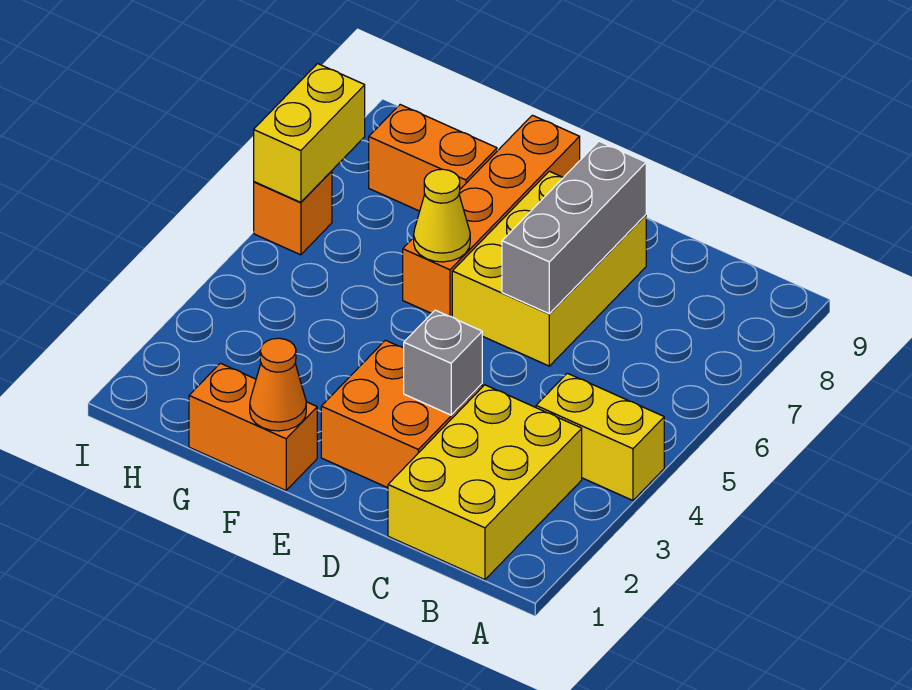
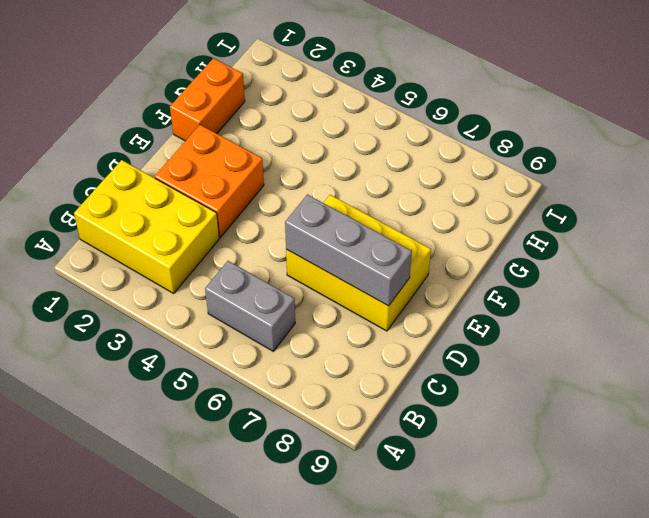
grey brick B5:B6 level 1 -> none
none -> yellow brick A4:B4 level 1
none -> orange brick F6:F9 level 1
none -> orange brick G8:H8 level 1

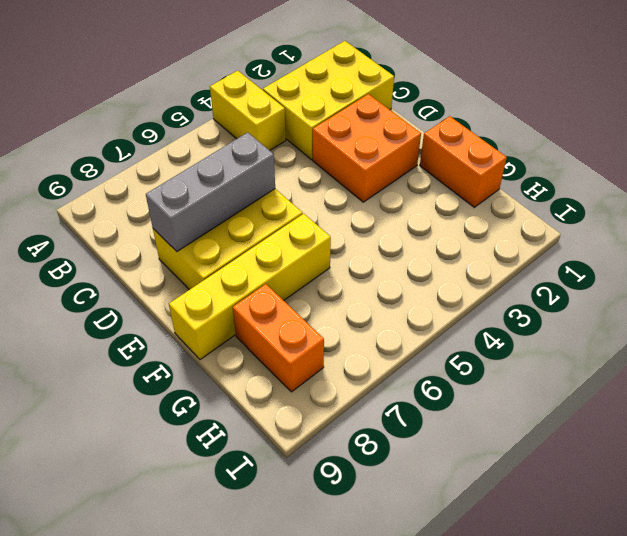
yellow brick F6:F9 level 1 -> orange brick F6:F9 level 1
none -> orange brick I6 level 1
none -> grey brick D3 level 2
none -> orange cone F1 level 2

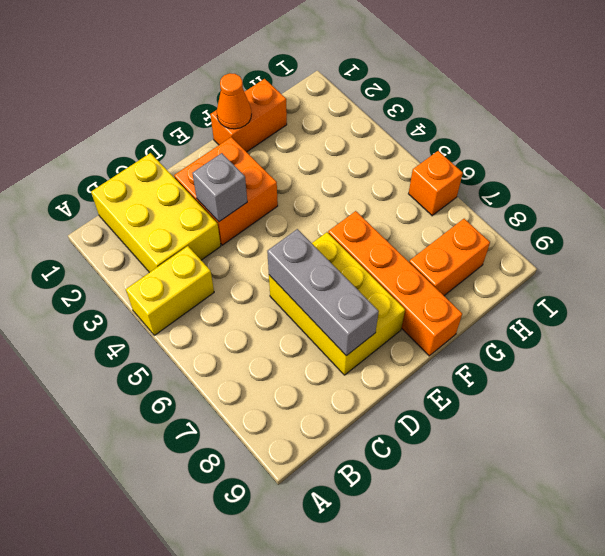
none -> yellow cone F6 level 2
none -> yellow brick I6:I7 level 2

